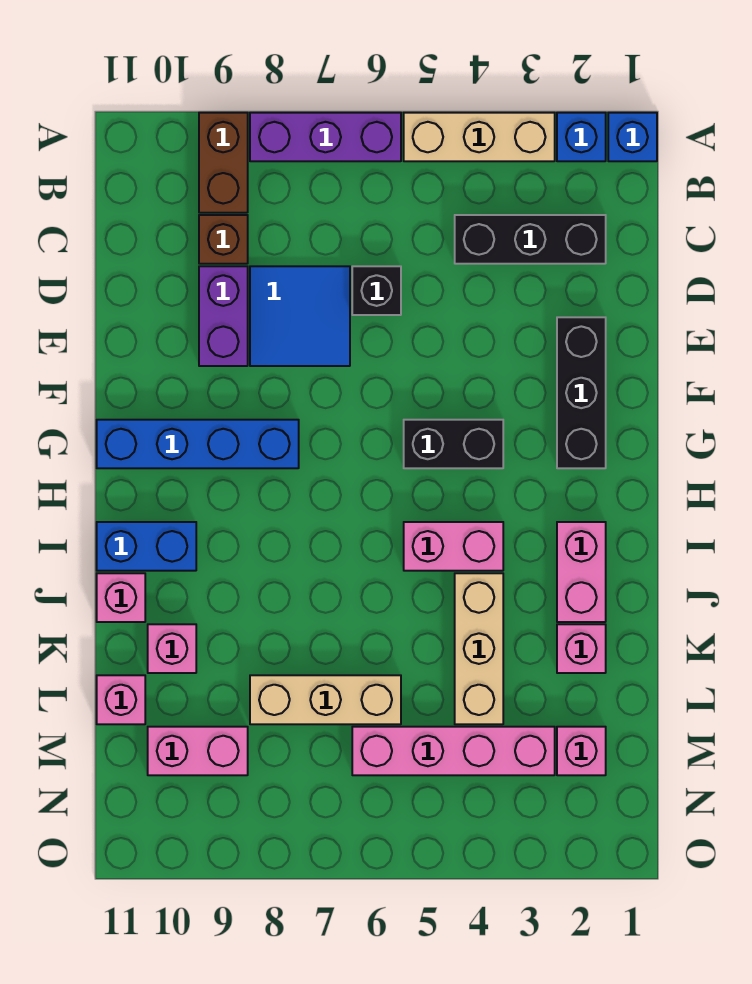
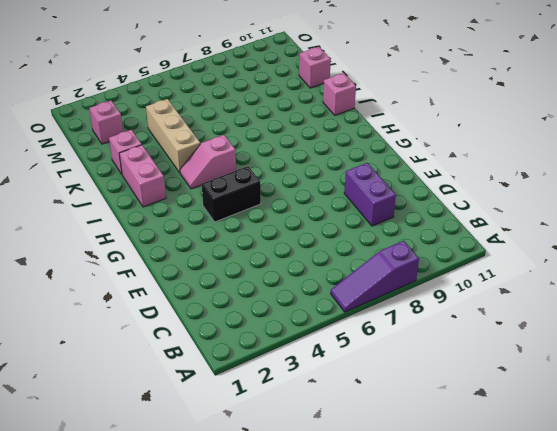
purple slope A6:A8 level 1 top 8 -> purple brick A6:A8 level 1
pink slope I4:I5 level 1 top 5 -> pink brick I4:I5 level 1
none -> blue brick A1 level 1
none -> blue brick A2 level 1
none -> tan brick A3:A5 level 1

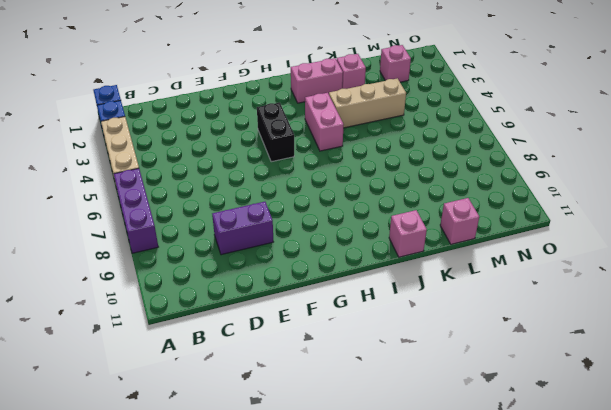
none -> brown brick A9:B9 level 1
none -> black brick C2:C4 level 1
none -> brown brick C9 level 1

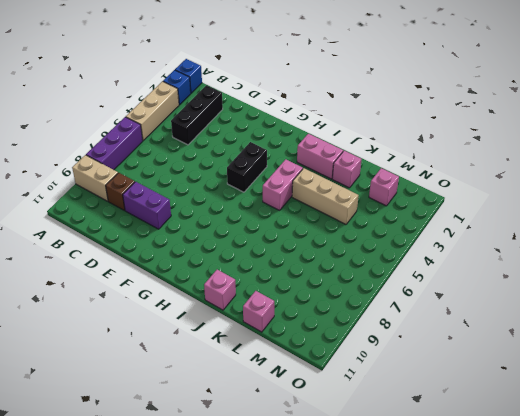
tan brick A9:B9 level 1 -> brown brick A9:B9 level 1
none -> black brick D6 level 1
none -> blue tile D7:E8 level 1
none -> black brick E2:G2 level 1

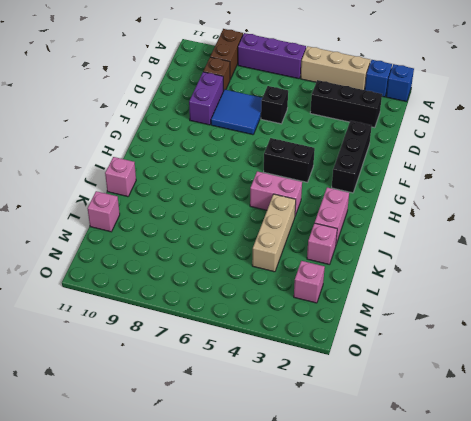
none -> blue brick G8:G11 level 1
none -> blue brick I10:I11 level 1
none -> pink brick K10 level 1

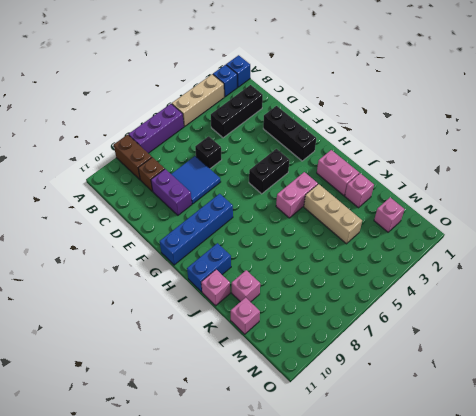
none -> tan brick L6:L8 level 1
none -> pink brick M3:M6 level 1
none -> pink brick M9:M10 level 1

